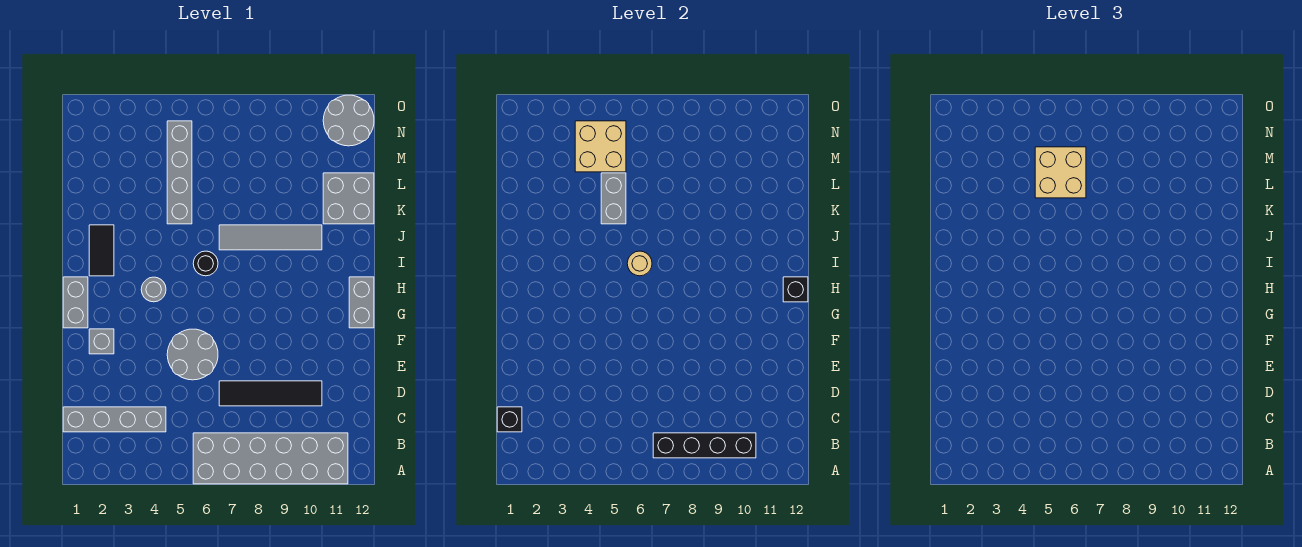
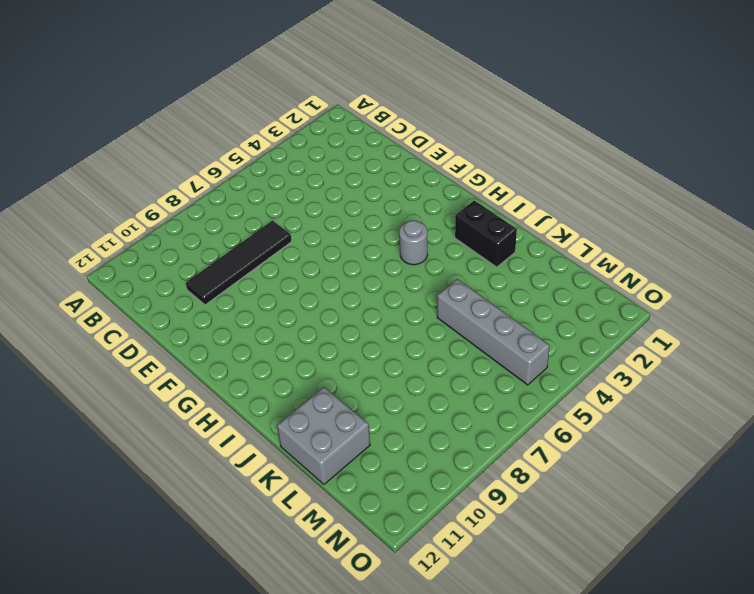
black brick I2:J2 level 1 -> black tile I2:J2 level 1
none -> grey brick A6:B11 level 1
none -> grey brick C1:C4 level 1
none -> grey round brick E5:F6 level 1

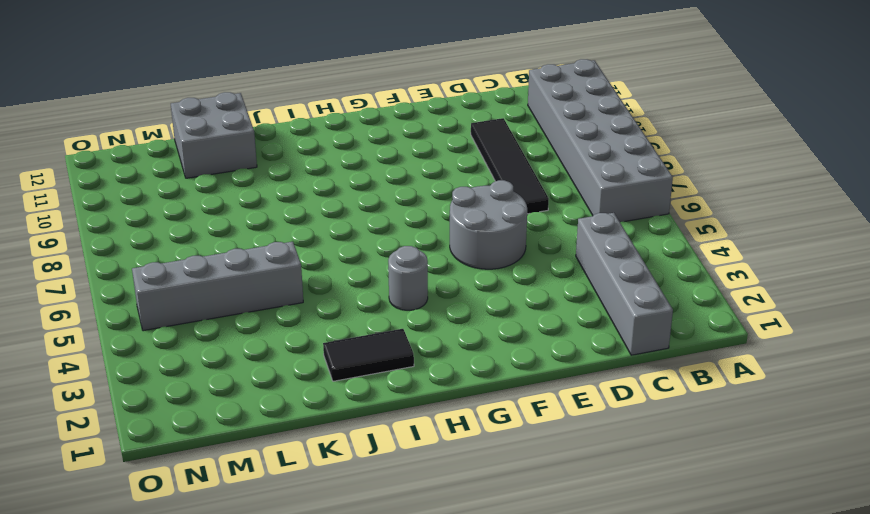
none -> grey brick F2 level 1
none -> grey brick G1:H1 level 1
none -> grey brick G12:H12 level 1

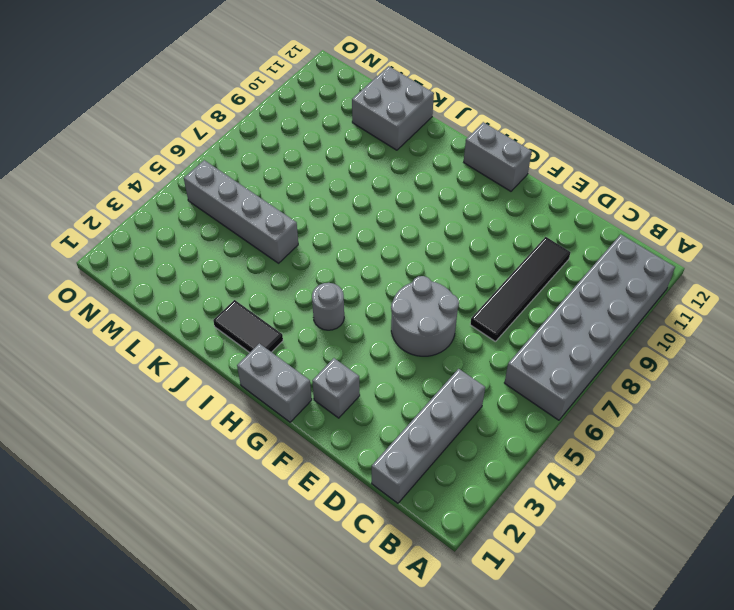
none -> black round brick I6 level 1
none -> grey tile J7:J10 level 1
none -> grey round brick N11:O12 level 1

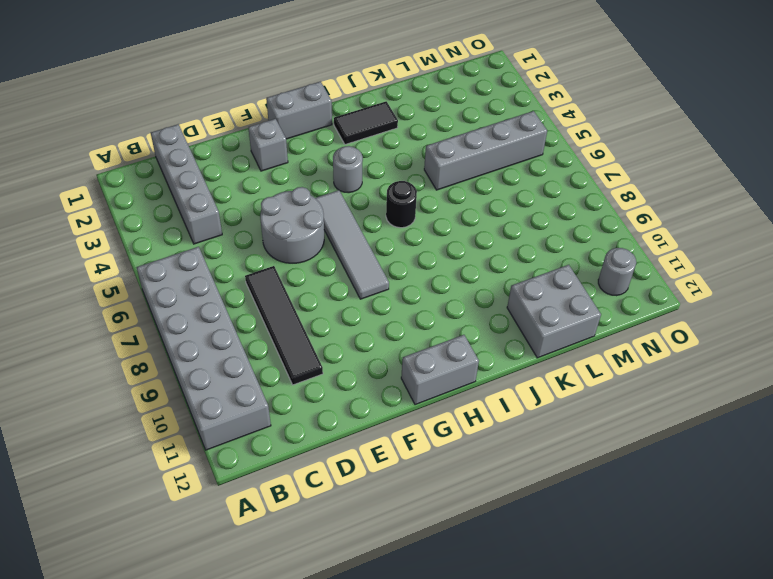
grey tile G5:G8 level 1 -> grey tile J7:J10 level 1
grey round brick N11 level 1 -> grey round brick N11:O12 level 1
none -> black brick B7:B10 level 2
none -> black brick C1 level 2
none -> black brick H12 level 2

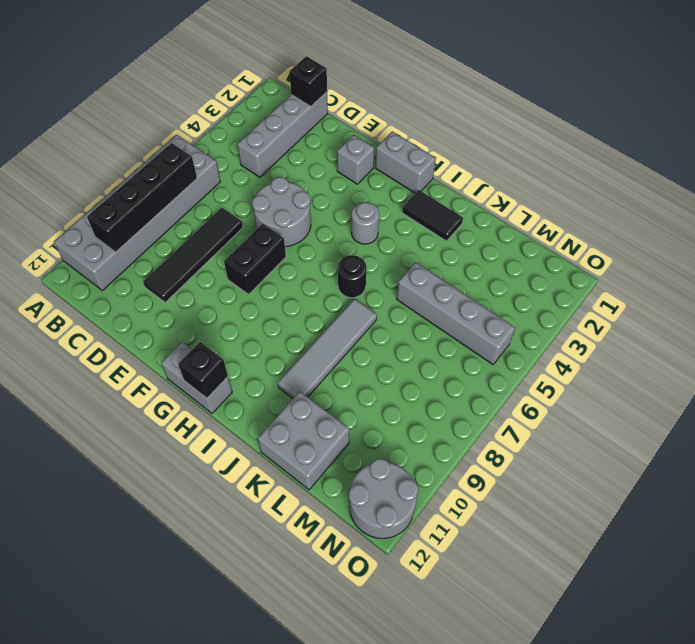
black brick F7:F8 level 1 -> none
none -> tan round brick I6 level 2
none -> grey brick K5:L5 level 2
none -> tan brick M4:N5 level 2

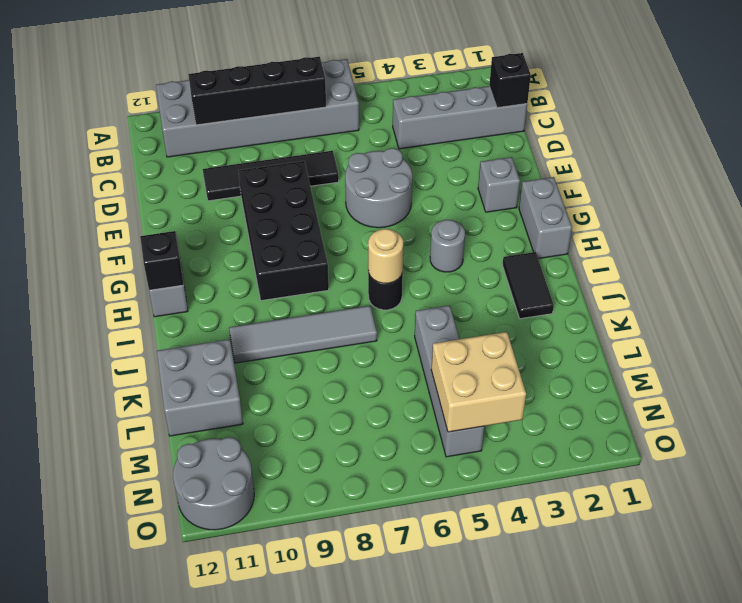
black brick E8:H9 level 1 -> none
none -> grey brick K5:L5 level 2
none -> tan brick L5:M6 level 3

